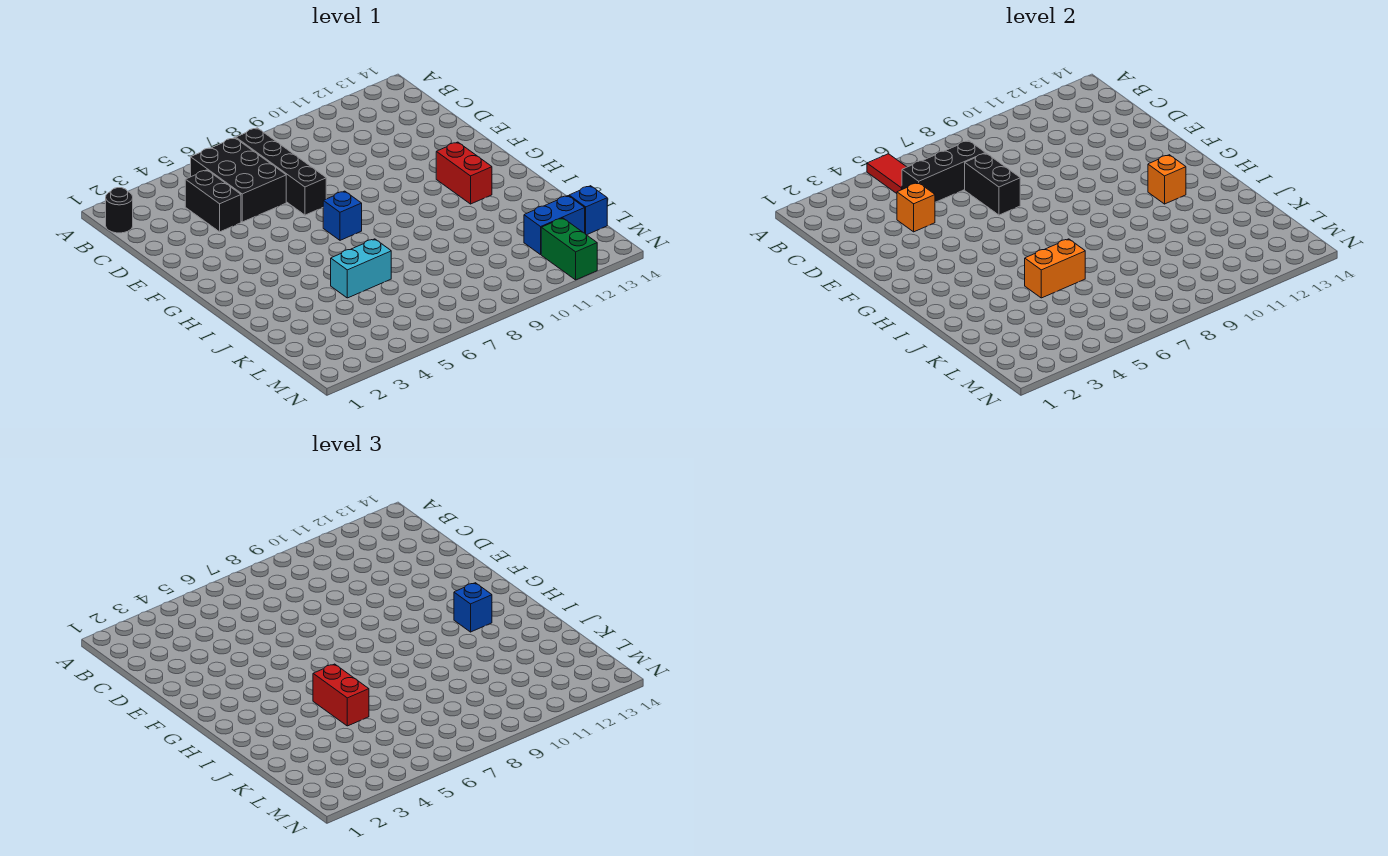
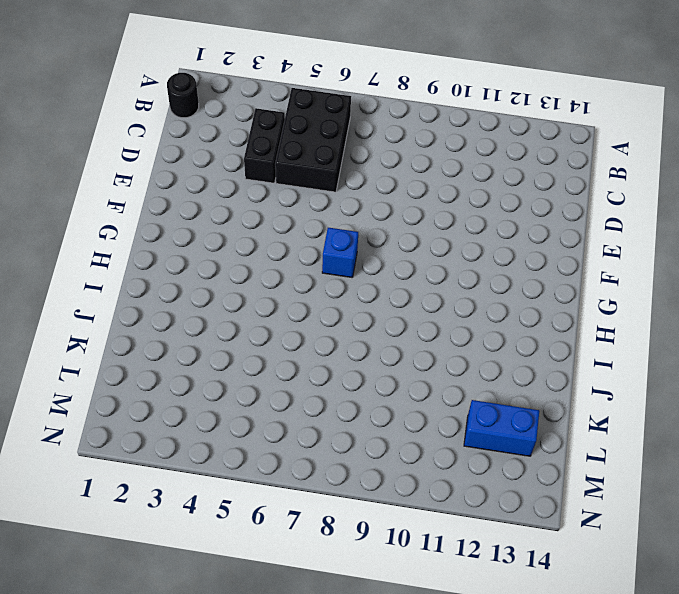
none -> black brick B7:E7 level 1
none -> red brick G12:H12 level 1
none -> cyan brick J5:J6 level 1

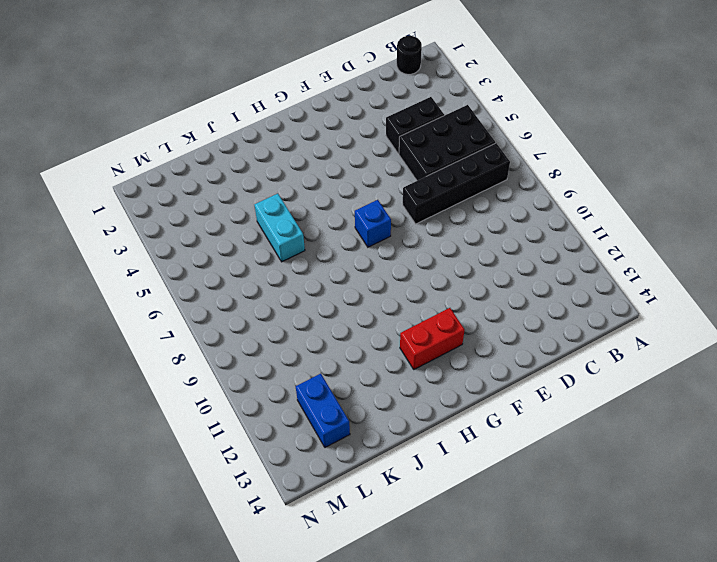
none -> blue brick L14 level 1
none -> green brick M12:N12 level 1
none -> red tile A5:B5 level 2

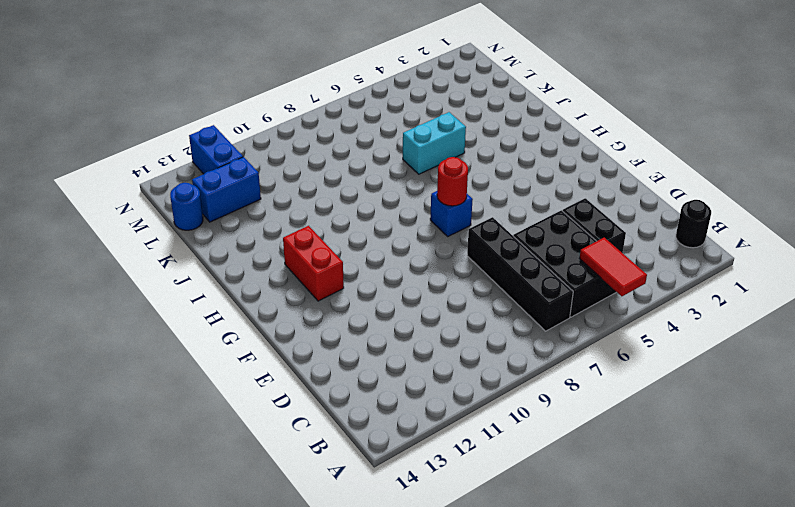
red round brick G7 level 2 -> none
blue round brick L14 level 1 -> blue brick L14 level 1
blue brick M12:N12 level 1 -> green brick M12:N12 level 1
none -> black brick C5:C7 level 2
none -> orange brick D4 level 2
none -> black brick D7:E7 level 2

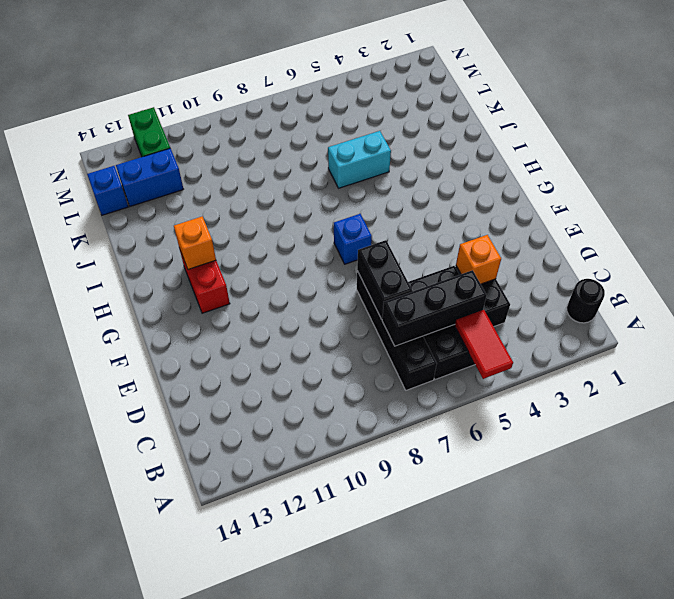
none -> orange brick J5:J6 level 2
none -> blue brick H12 level 3
none -> red brick I5:J5 level 3

